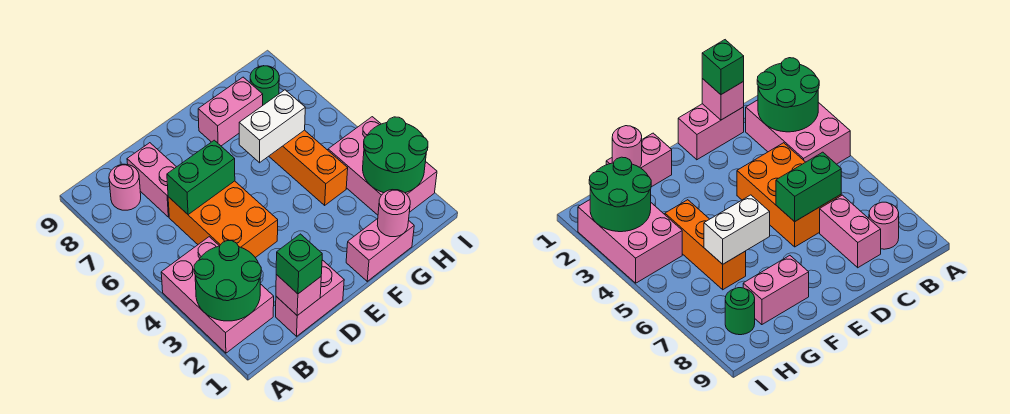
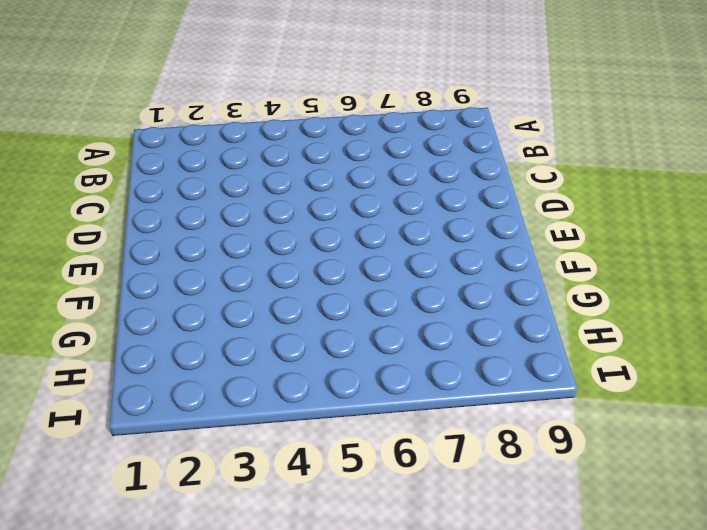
none -> pink brick A2:B4 level 1
none -> pink round brick B8 level 1
none -> pink brick C1:D1 level 1

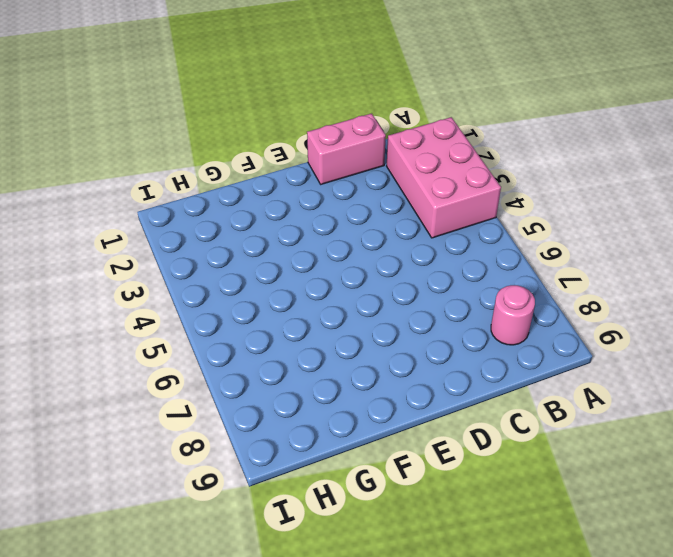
none -> orange brick C4:D6 level 1
none -> pink brick C7:C8 level 1
none -> pink brick F1:G1 level 1

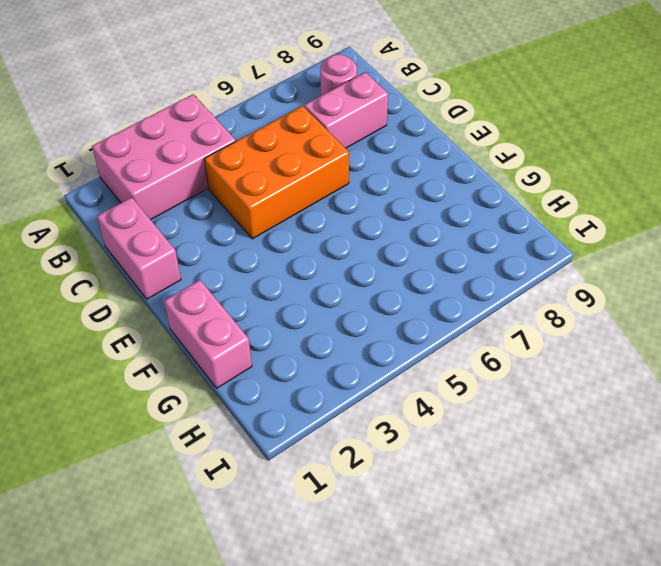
none -> pink brick F8:G8 level 1
none -> orange brick G4:G6 level 1
none -> pink brick H2:I4 level 1

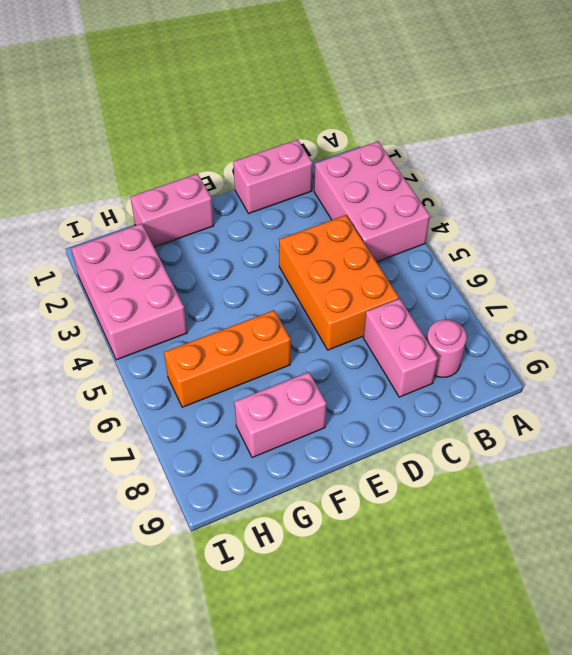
orange brick F6:H6 level 1 -> orange brick G4:G6 level 1
none -> green round brick H8 level 1
none -> green round brick A2:B3 level 2
none -> pink brick C1 level 2

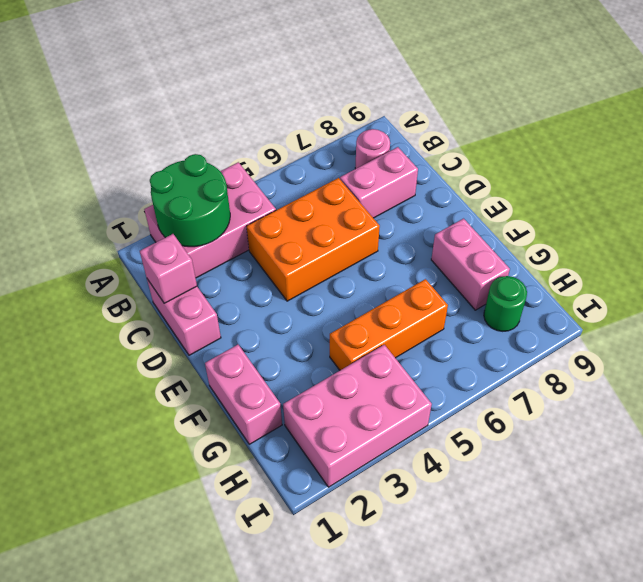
none -> green brick C6:D6 level 2
none -> white brick F6:G6 level 2
none -> pink round brick G1 level 2

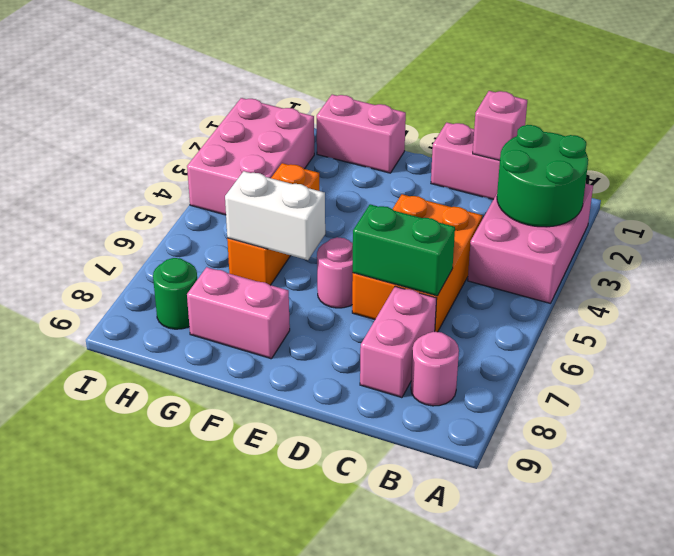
pink round brick E6 level 1 -> pink round brick G1 level 2
none -> green round brick H2:I3 level 2
none -> green brick C1 level 3

